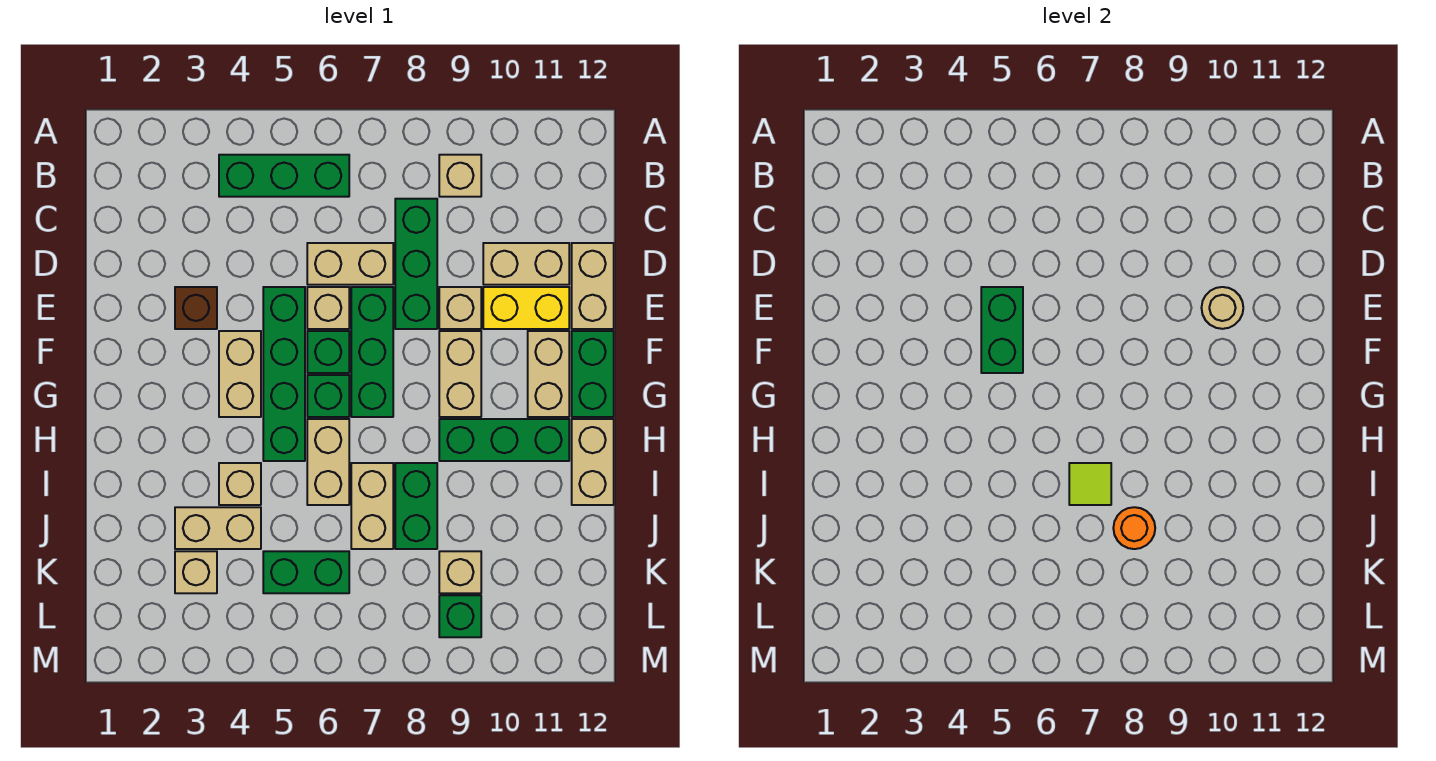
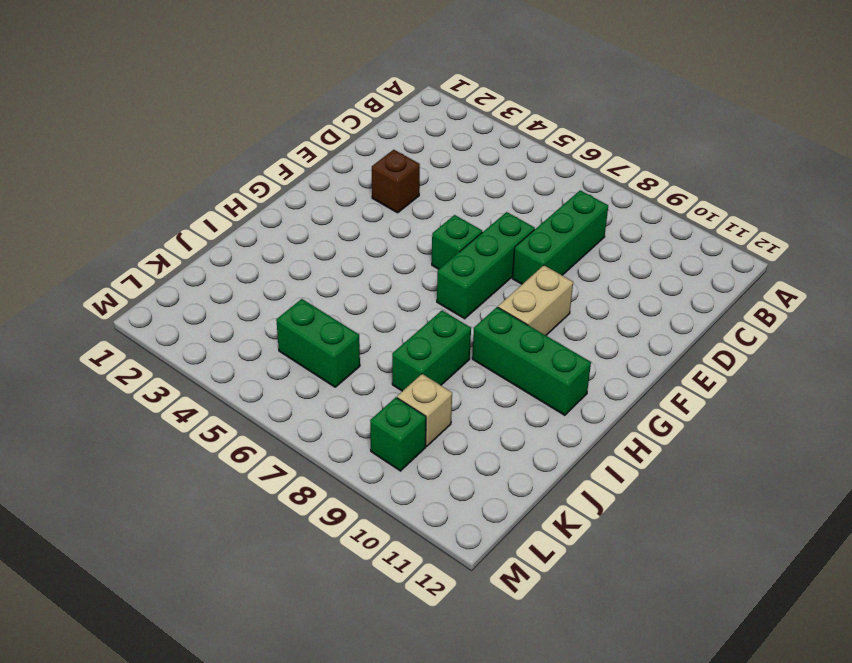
none -> green brick B4:B6 level 1
none -> tan brick B9 level 1
none -> tan brick D6:D7 level 1
none -> tan brick D10:D11 level 1

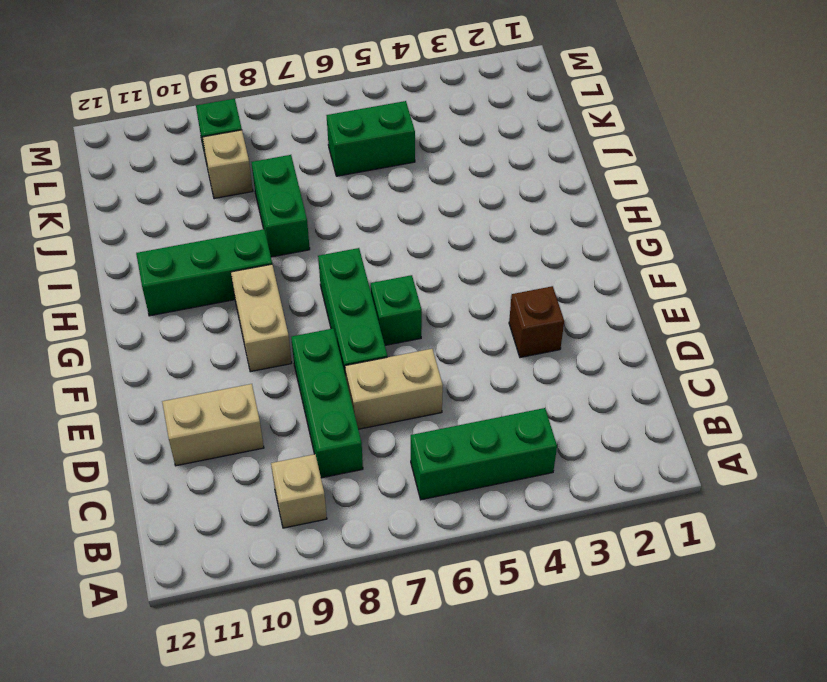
none -> tan brick D12:E12 level 1
none -> green brick E5:H5 level 1
none -> tan brick E6 level 1
none -> tan brick E9 level 1

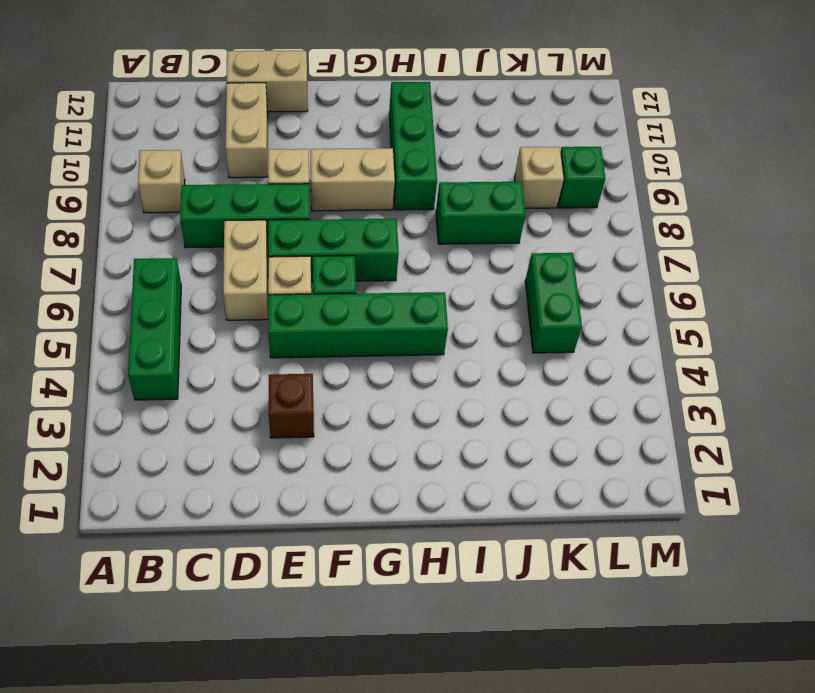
none -> yellow brick E10:E11 level 1
none -> tan brick F4:G4 level 1
none -> tan brick F11:G11 level 1
none -> green brick F12:G12 level 1

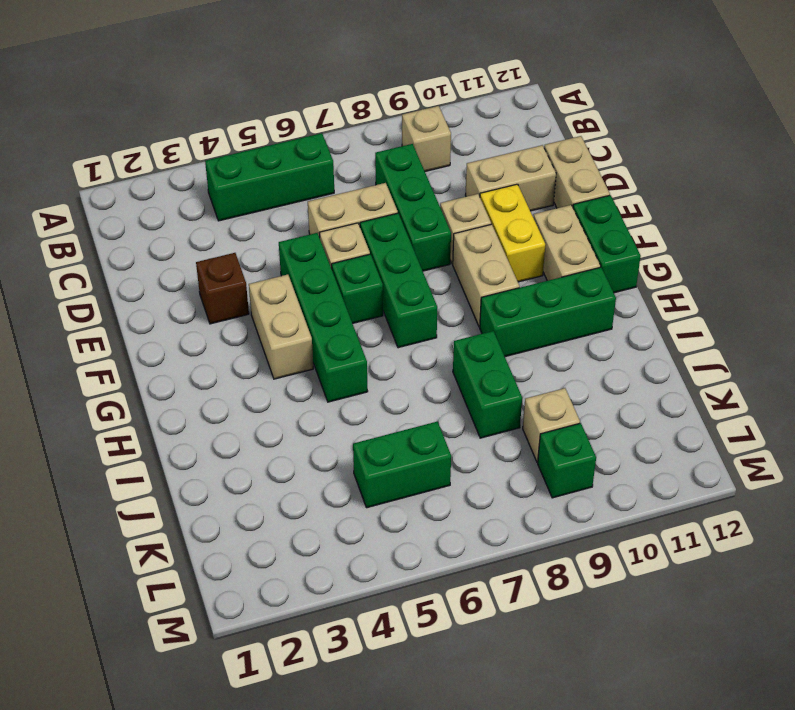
yellow brick E10:F10 level 1 -> yellow brick E10:E11 level 1
none -> green brick G6 level 1
none -> tan brick H6:I6 level 1
none -> tan brick H12:I12 level 1
none -> tan brick I4 level 1

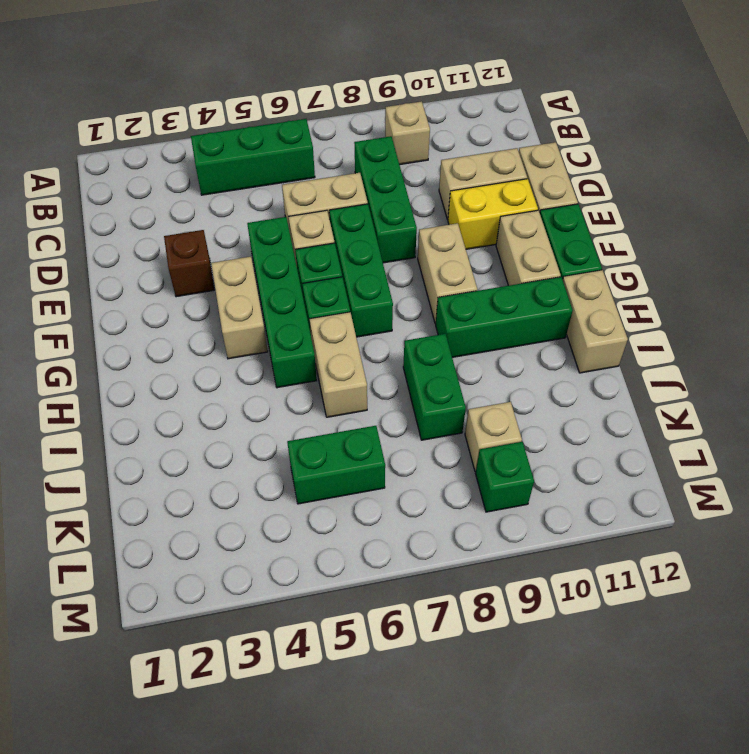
none -> tan brick E9 level 1
none -> tan brick I4 level 1
none -> tan brick I7:J7 level 1
none -> tan brick J3:J4 level 1

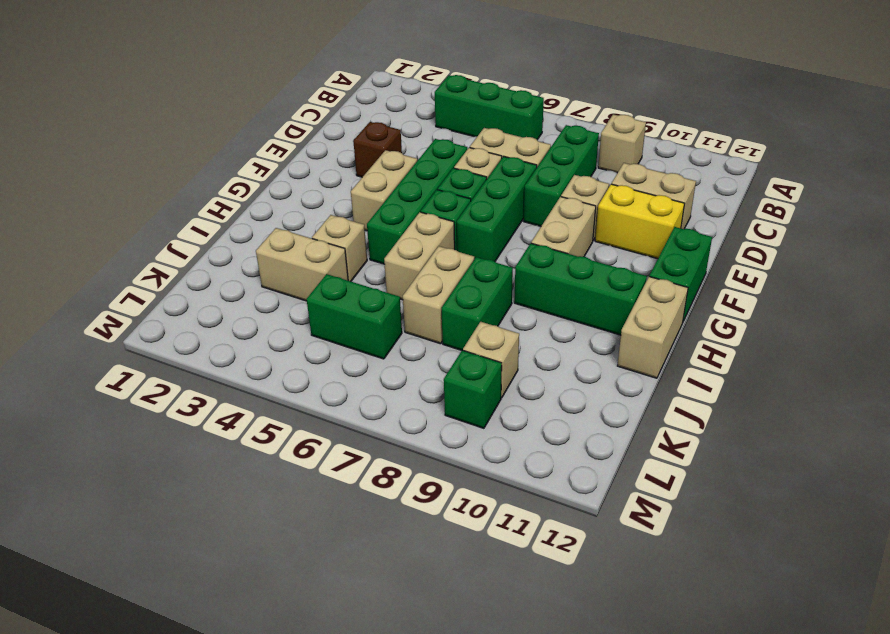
none -> tan brick D12:E12 level 1
none -> tan brick F11:G11 level 1
none -> tan brick K3 level 1
none -> green brick E5:F5 level 2

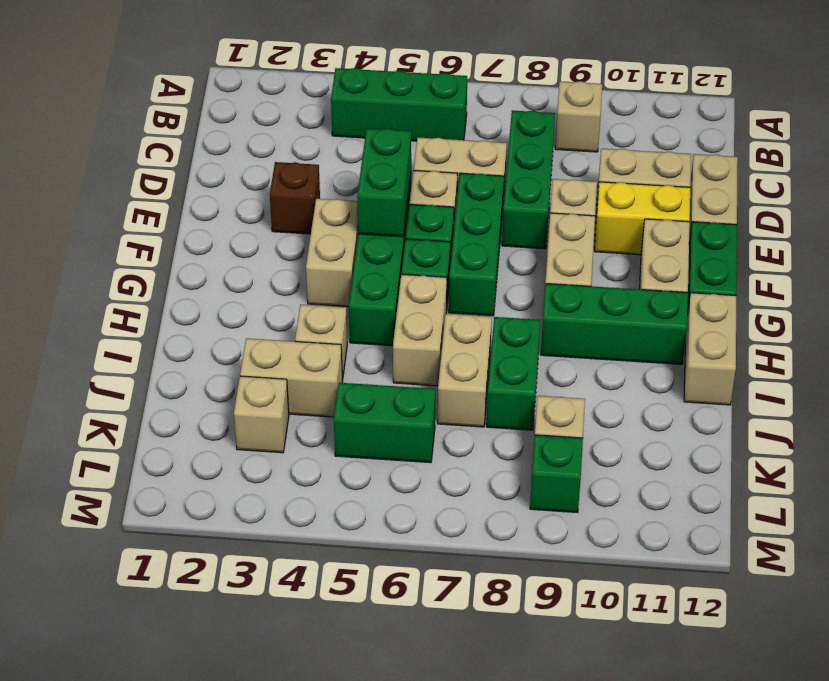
none -> tan round brick E10 level 2
none -> lime tile I7 level 2
none -> orange round brick J8 level 2

